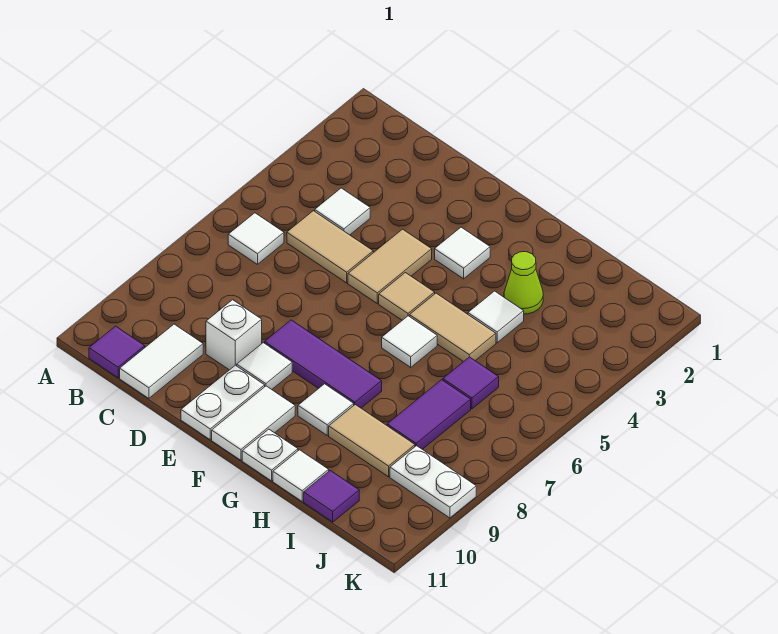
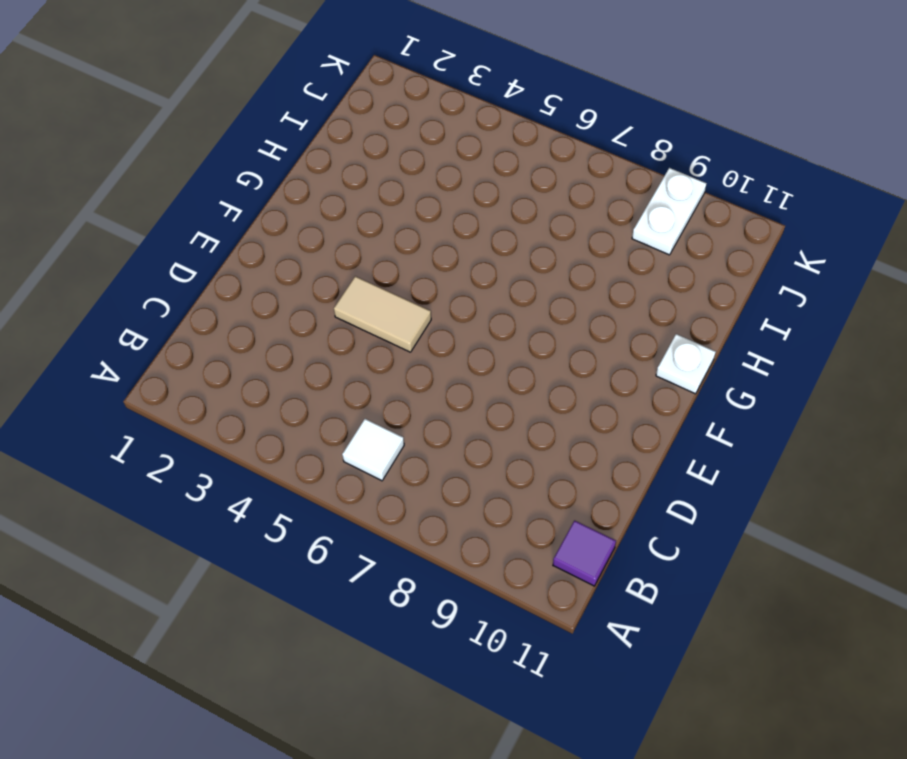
none -> white tile C4 level 1
none -> tan tile C5:D5 level 1
none -> white tile C10:C11 level 1

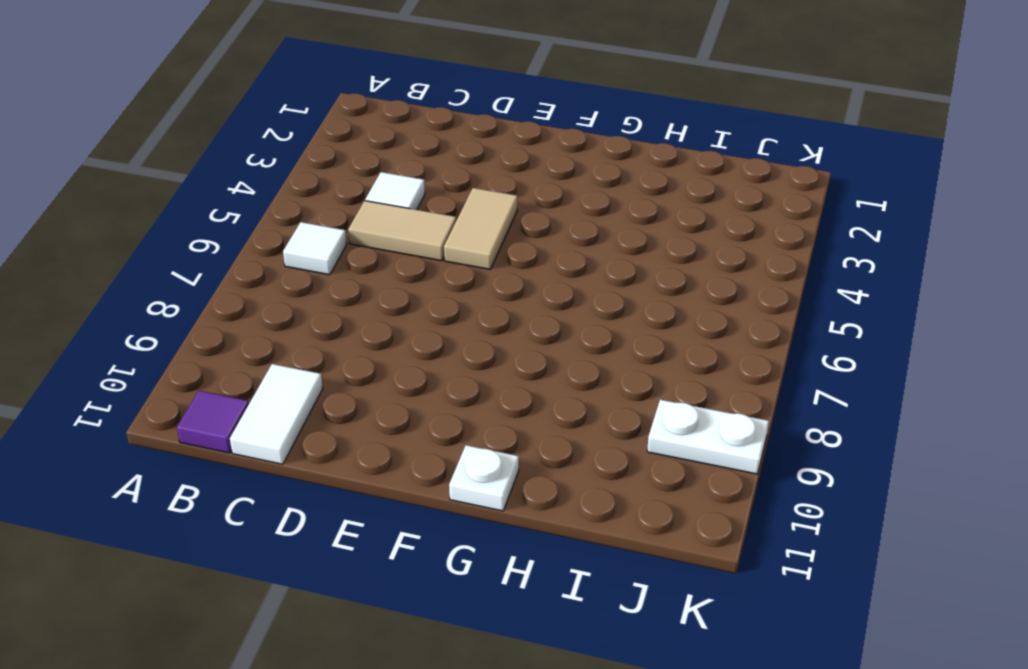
none -> white brick D9 level 1
none -> purple tile E8:G8 level 1
none -> white tile E9 level 1

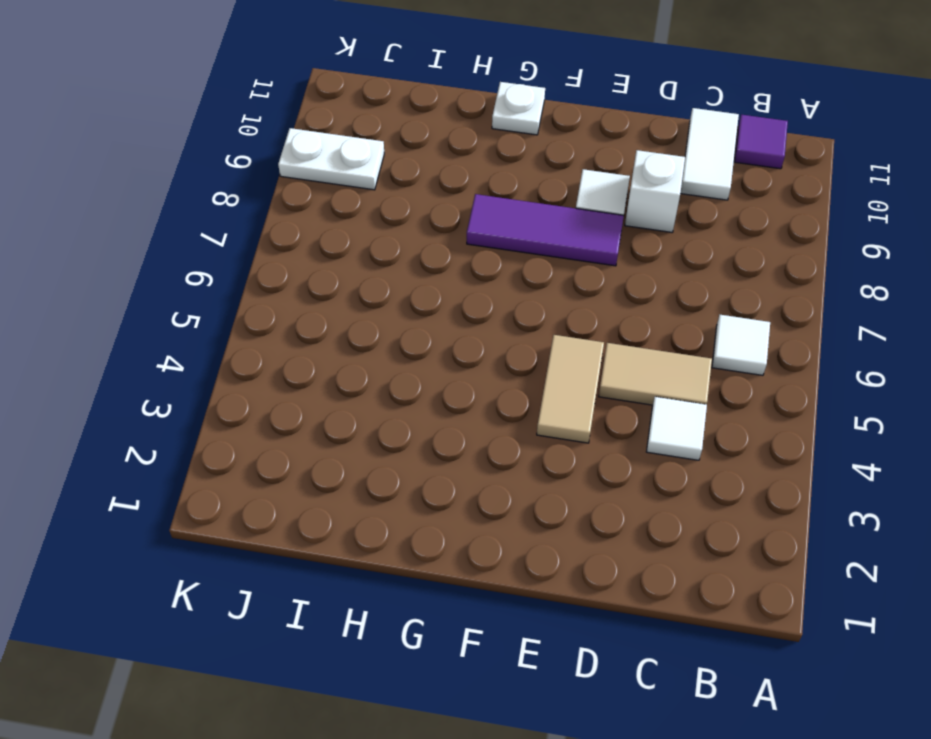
none -> white plate E10:E11 level 1
none -> white tile F3 level 1
none -> tan tile F5 level 1

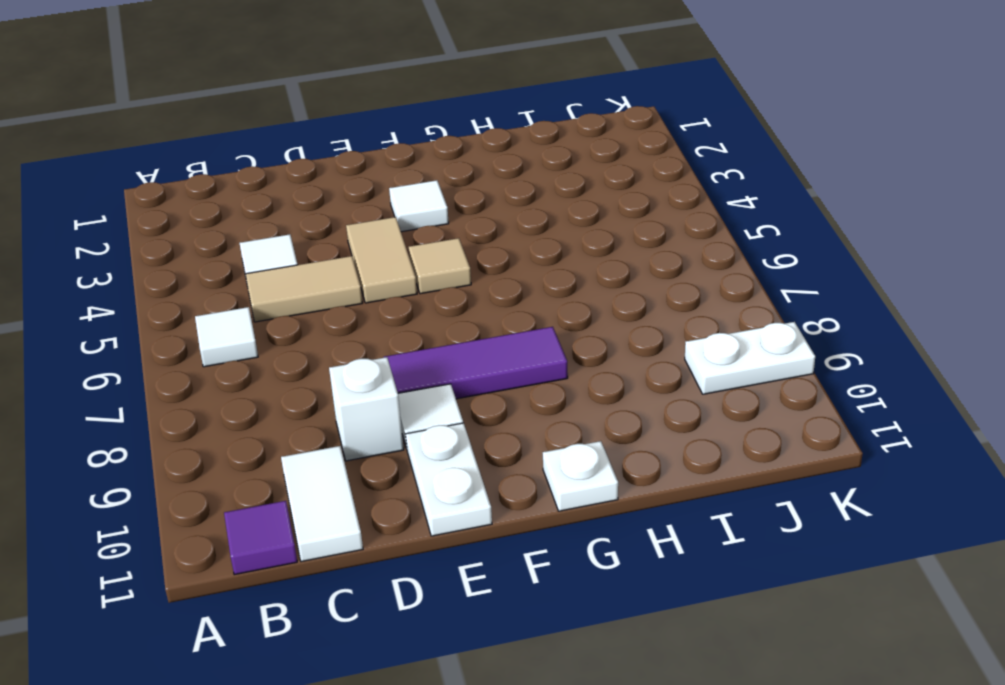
none -> white tile F10:F11 level 1
none -> tan tile G5:H5 level 1
none -> white tile G6 level 1

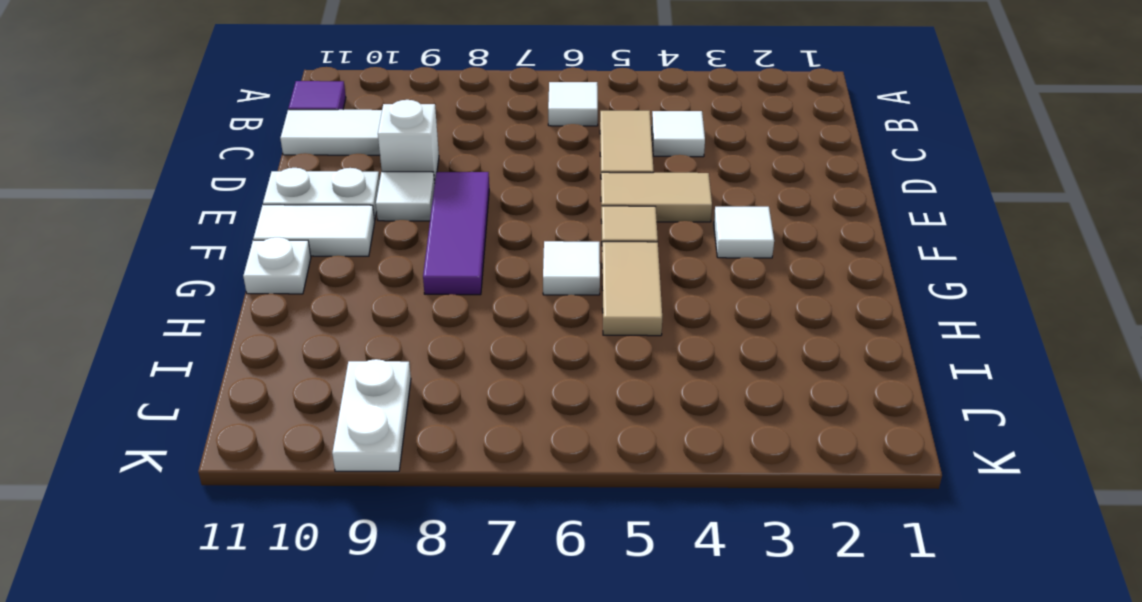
none -> white tile G9 level 1
none -> lime cone H3 level 1
none -> white tile H4 level 1

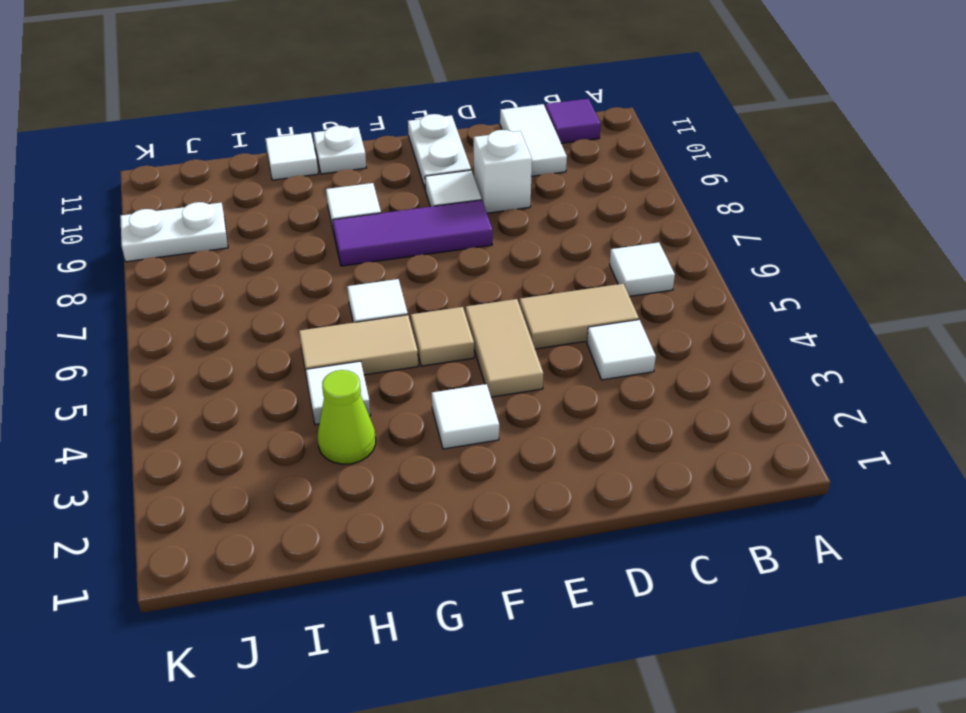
none -> white tile F10:F11 level 1
none -> tan tile H9:I9 level 1
none -> purple tile I6 level 1

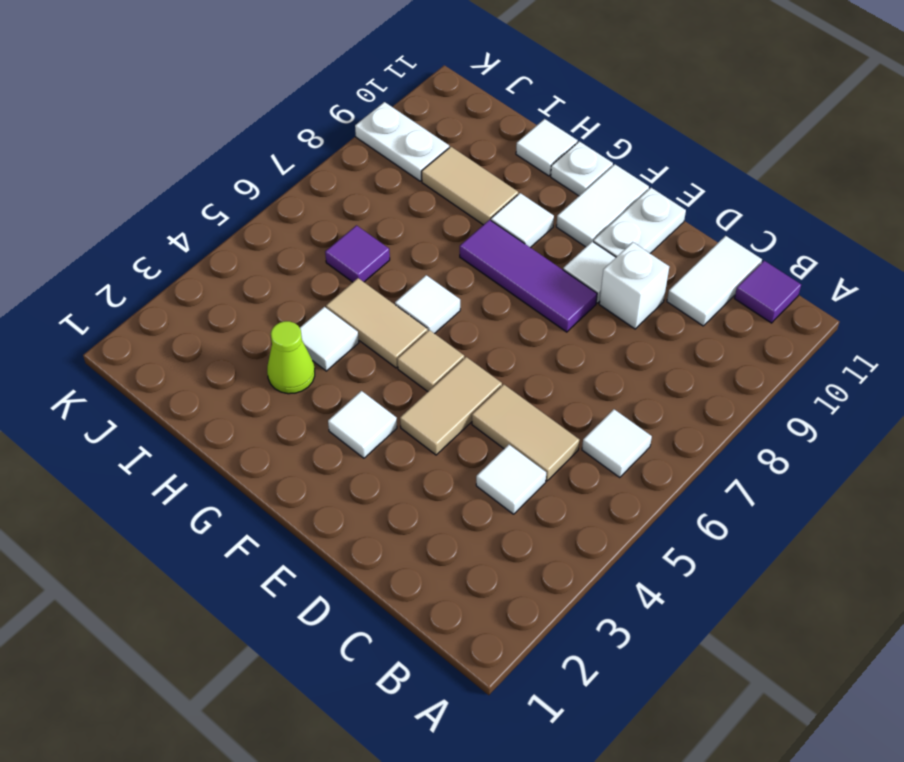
none -> purple tile I7:I8 level 1
none -> purple tile I11 level 1

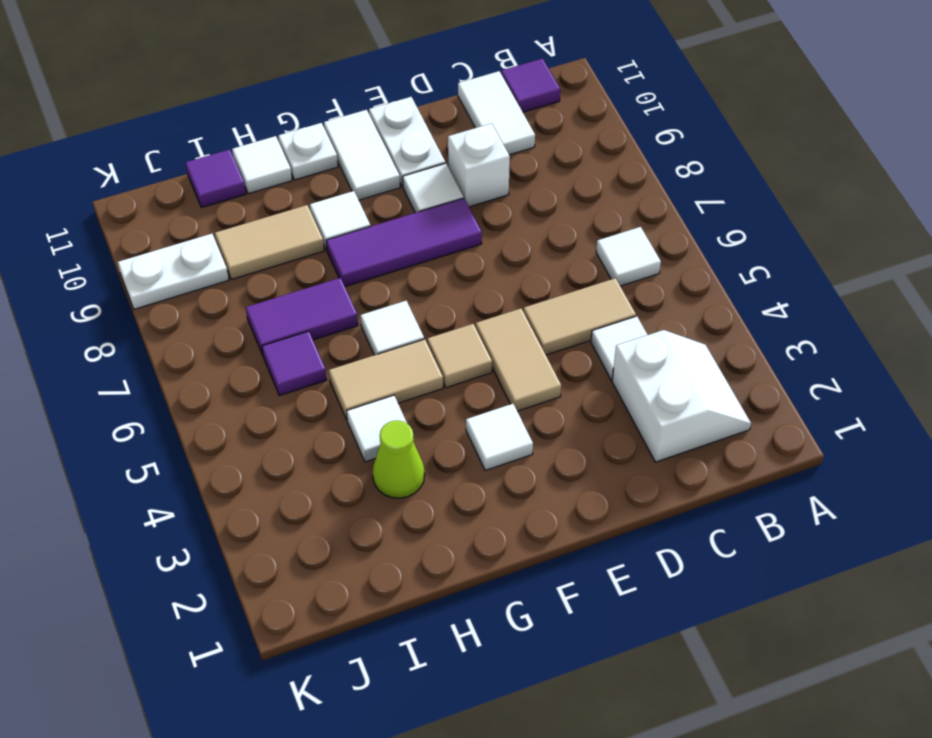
white slope B2:C3 level 1 top C -> none
purple tile H7:I7 level 1 -> purple tile I7:I8 level 1

